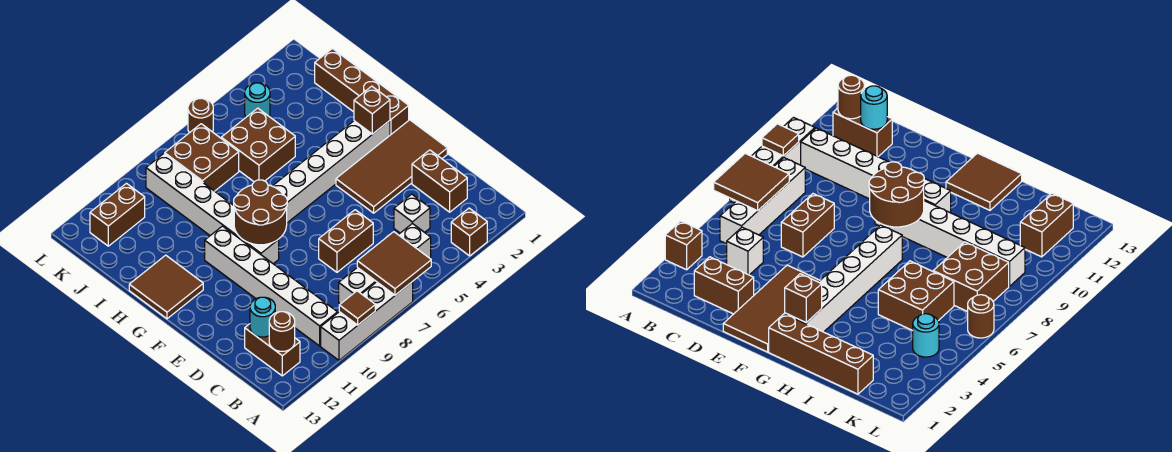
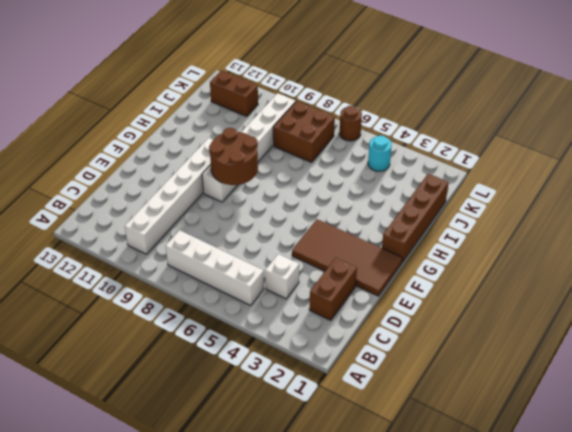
none -> brown brick A3 level 1
none -> white brick A7:A10 level 1
none -> brown brick B12:C12 level 1

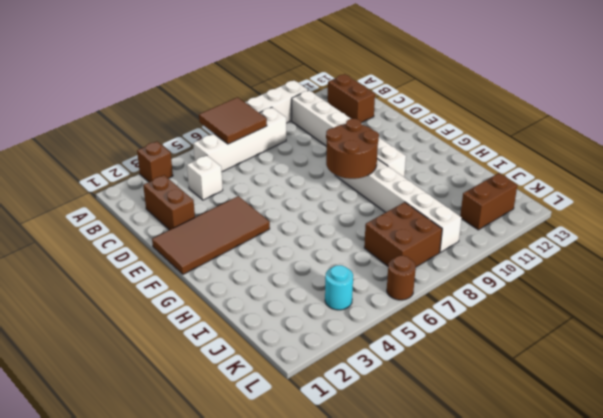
none -> brown brick D6:D7 level 1
none -> brown brick G1:J1 level 1
none -> white brick G2:G7 level 1

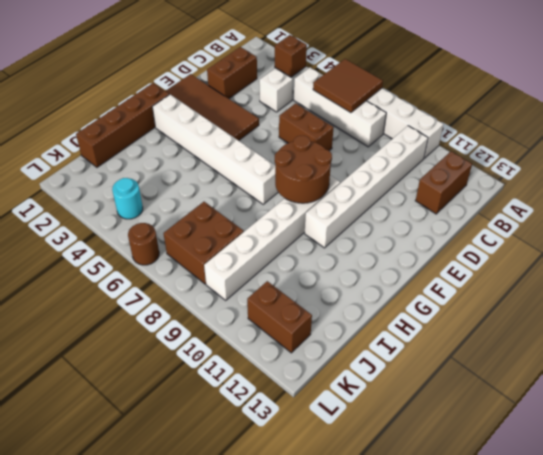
none -> brown tile G12:H13 level 1
none -> brown brick I5:J6 level 1
none -> brown tile A9 level 2

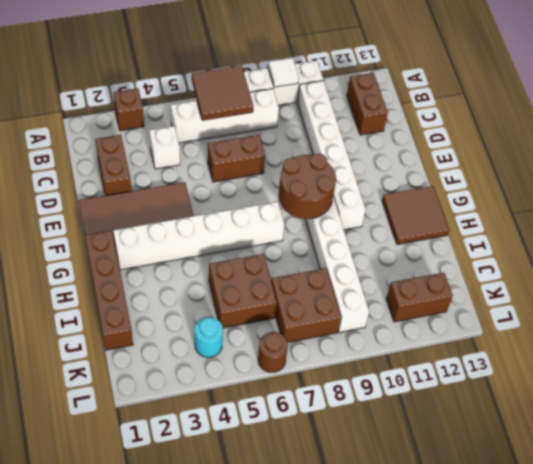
white tile A9 level 2 -> brown tile A9 level 2
none -> brown round brick B12 level 2
none -> cyan round brick C12 level 2
none -> brown brick G2 level 2

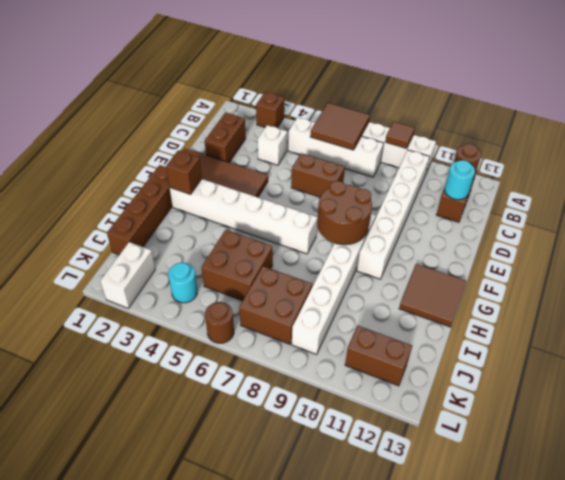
white brick K2:L2 level 1 -> none

